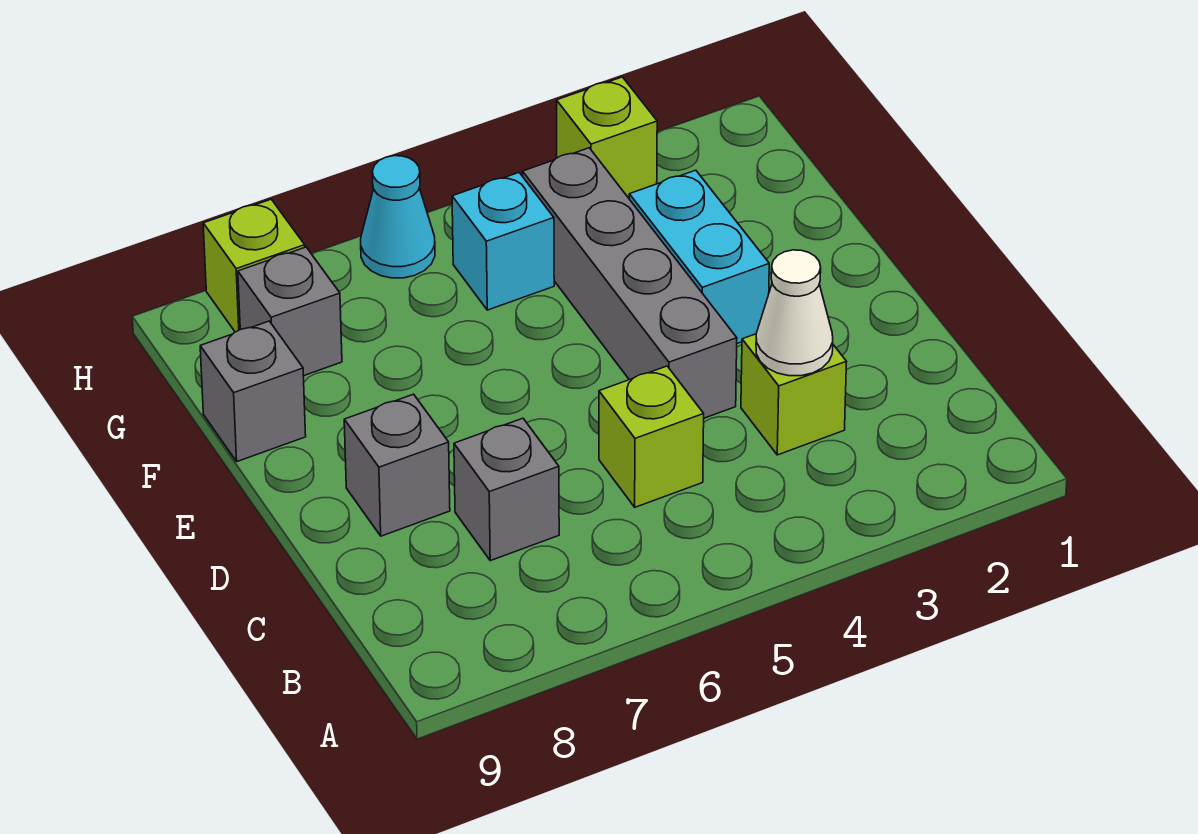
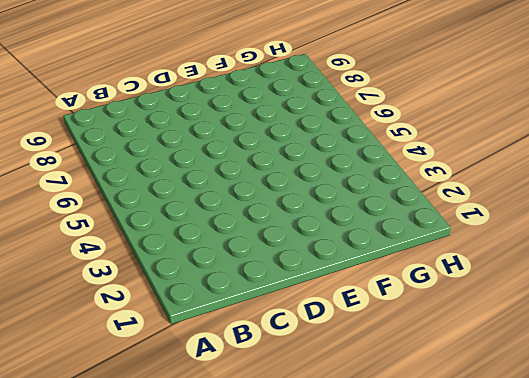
none -> lime brick C3 level 1
none -> lime brick C5 level 1
none -> grey brick C7 level 1

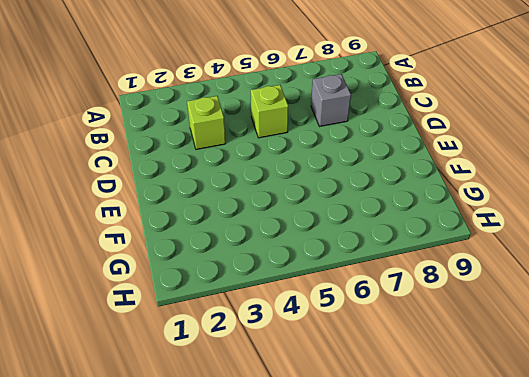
none -> grey brick D4:G4 level 1
none -> grey brick D8 level 1
none -> cyan brick E3:F3 level 1

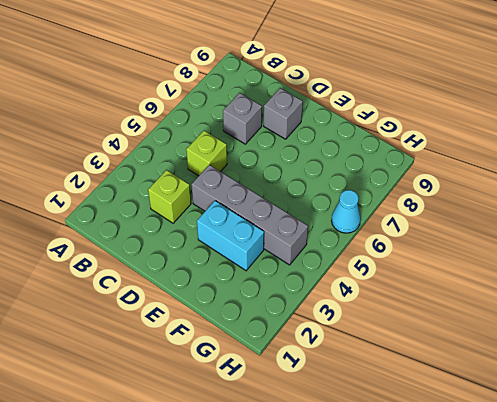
none -> grey brick F9 level 1
none -> cyan brick G5 level 1
none -> grey brick G8 level 1

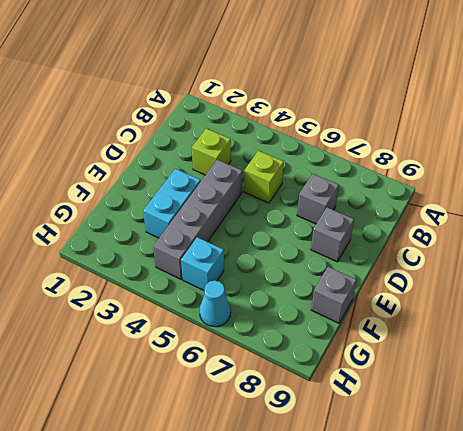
none -> grey brick G8 level 1
none -> lime brick H3 level 1
none -> lime brick H8 level 1

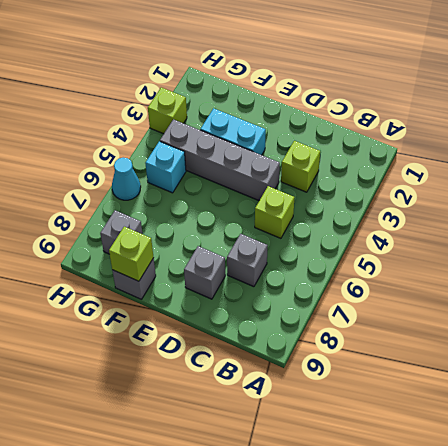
lime brick F9 level 2 -> lime brick H8 level 1
none -> white cone C3 level 2

